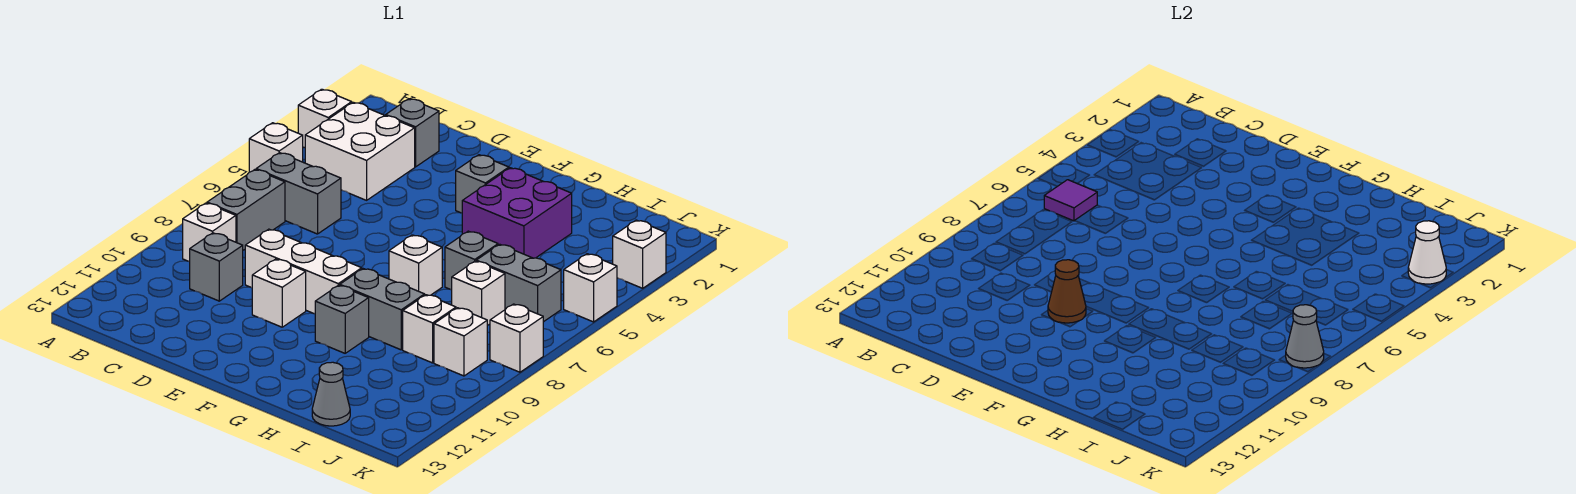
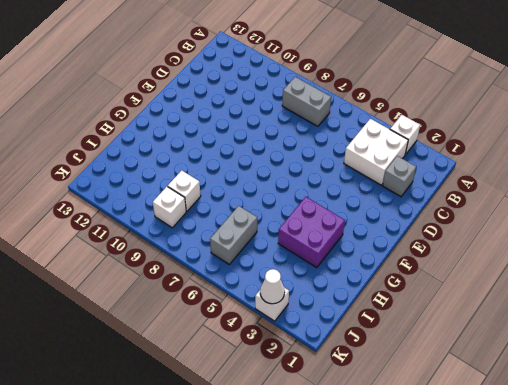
none -> white brick A5 level 1
none -> grey brick B6:C6 level 1
none -> white brick B9 level 1

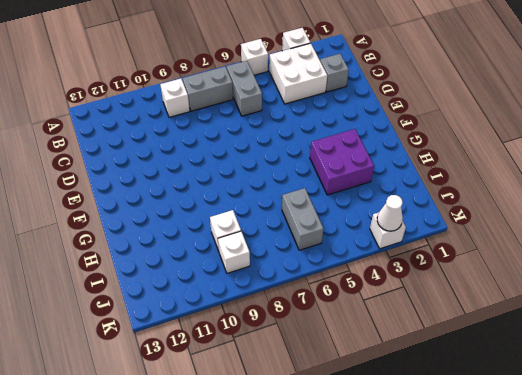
none -> grey brick C10 level 1
none -> white brick D9:F9 level 1
none -> white brick E10 level 1

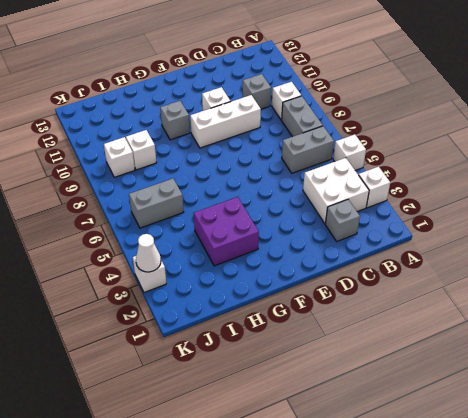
none -> grey brick F3 level 1
none -> white brick G7 level 1
none -> grey brick G9:H9 level 1

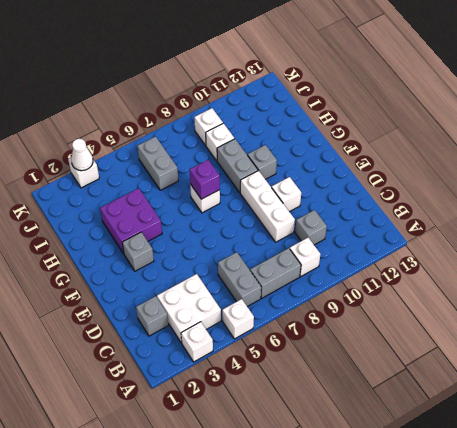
purple brick G7 level 2 -> none
none -> grey brick H6 level 1
none -> white brick I7 level 1
none -> grey cone I13 level 1

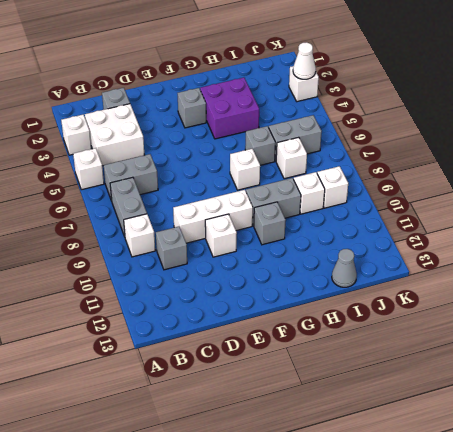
none -> white brick K5 level 1
none -> white brick K8 level 1
none -> purple tile B6 level 2

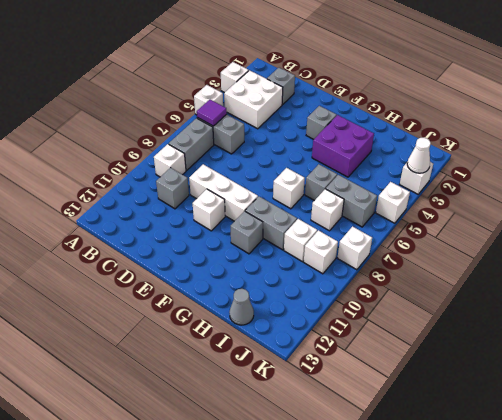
none -> brown cone E10 level 2
none -> grey cone K8 level 2

